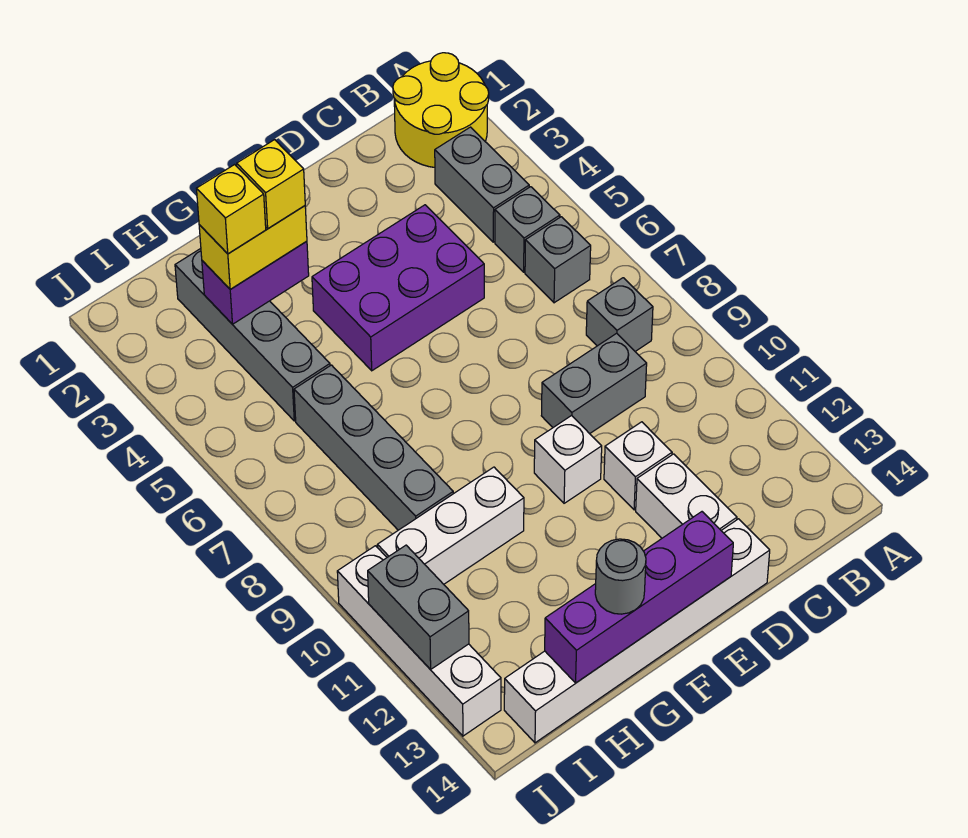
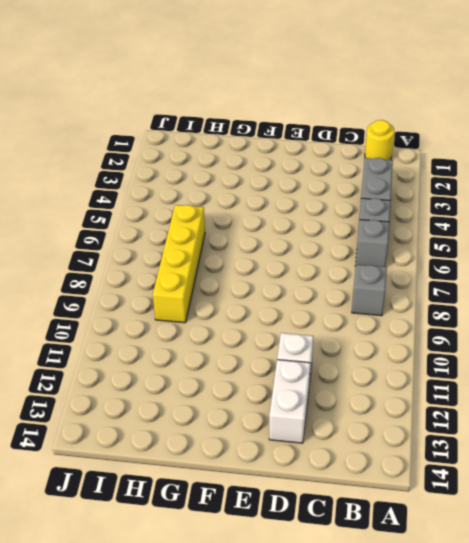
yellow round brick B1 level 1 -> yellow round brick A1:B2 level 1
yellow brick H6:H9 level 1 -> grey brick H6:H9 level 1
none -> grey brick C9:D9 level 1
none -> purple brick D4:F5 level 1
none -> white brick D14:I14 level 1

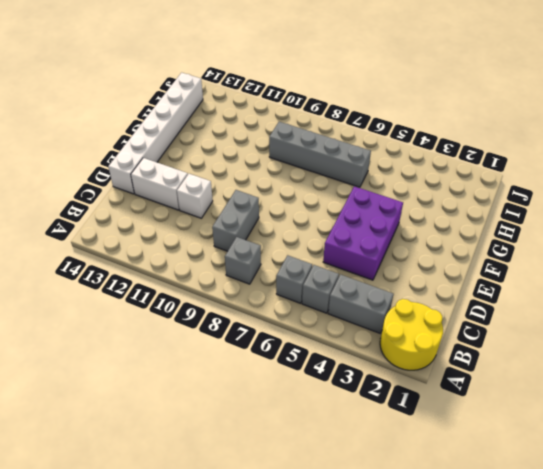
none -> white brick E10 level 1
none -> white brick G10:I10 level 1
none -> grey brick H2:H5 level 1

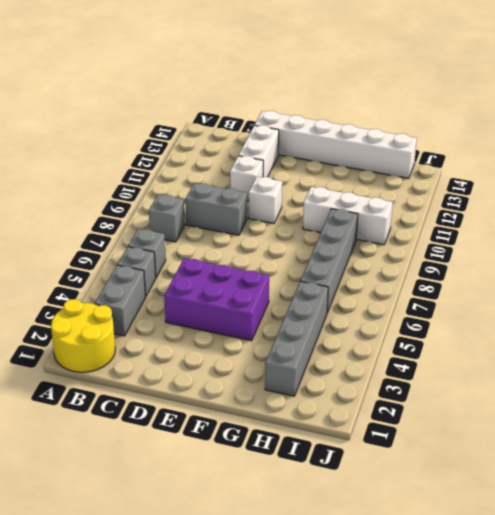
none -> white brick J10:J13 level 1
none -> purple brick E14:H14 level 2
none -> purple brick G3:H3 level 2

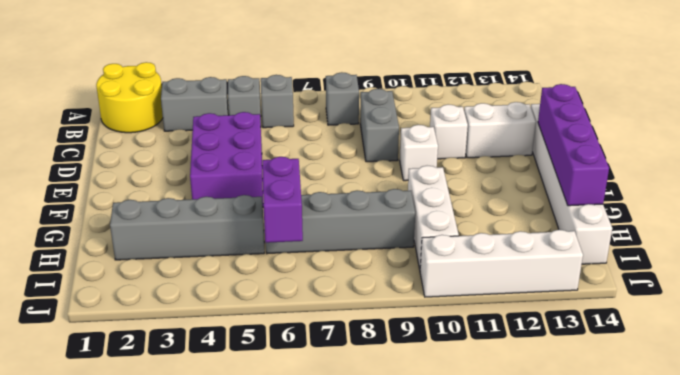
purple brick H6:I6 level 2 -> purple brick G3:H3 level 2
none -> grey brick J11:J12 level 2
none -> yellow brick G3:H3 level 3
none -> grey round brick G14 level 3

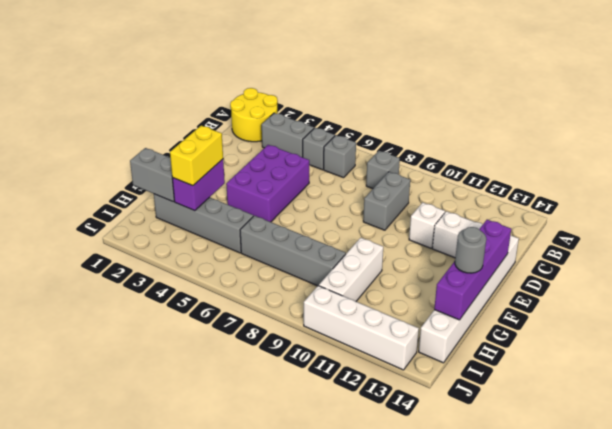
grey brick H1:H2 level 2 -> grey brick J11:J12 level 2
none -> white brick E10 level 1
none -> yellow brick G3 level 4
none -> yellow brick H3 level 4

